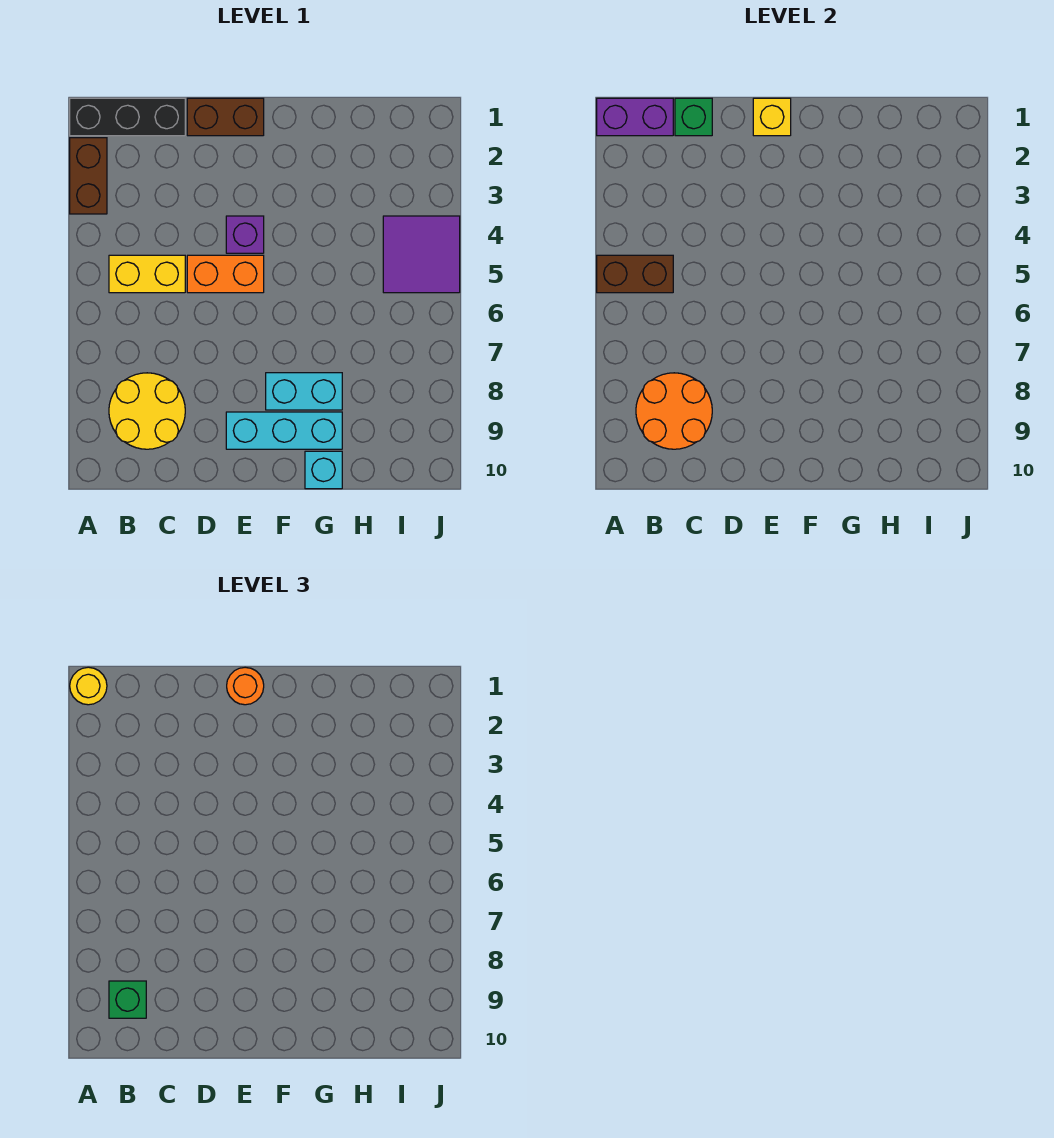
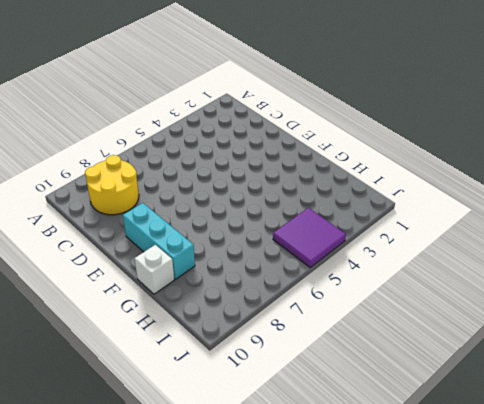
white brick G10 level 1 -> cyan brick G10 level 1
none -> black brick A1:C1 level 1
none -> brown brick A2:A3 level 1
none -> yellow brick B5:C5 level 1

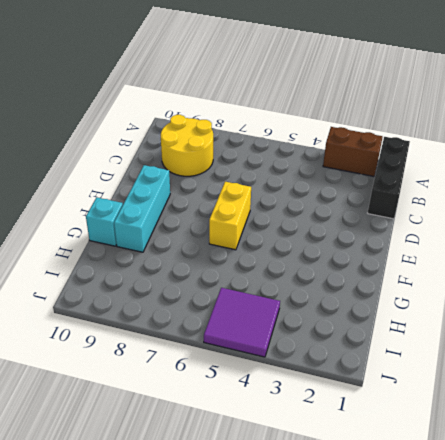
yellow brick E6:F6 level 1 -> yellow brick B5:C5 level 1
none -> brown brick D1:E1 level 1
none -> orange brick D5:E5 level 1
none -> purple brick E4 level 1

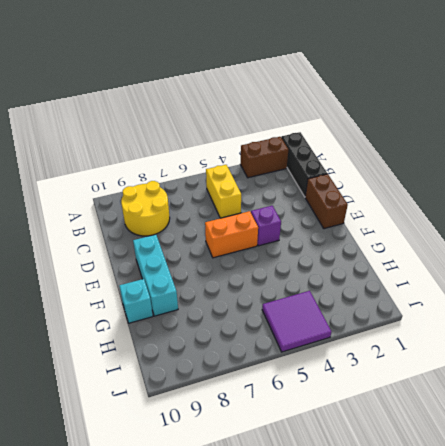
orange brick E5:E6 level 1 -> orange brick D5:E5 level 1
none -> cyan brick F8:G8 level 1
none -> purple brick A1:B1 level 2
none -> brown brick A5:B5 level 2

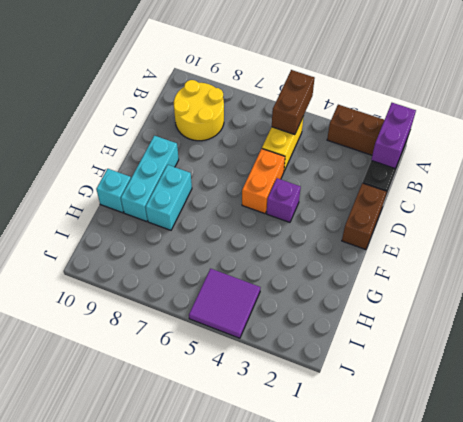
none -> orange round brick B8:C9 level 2
none -> green brick C1 level 2
none -> yellow brick E1 level 2

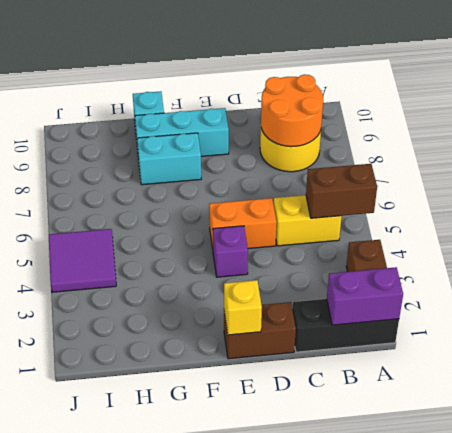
none -> green brick C1 level 2
none -> yellow round brick A1 level 3
none -> green brick B9 level 3

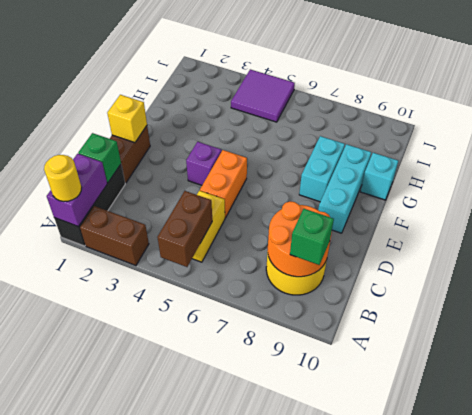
none -> orange round brick E1 level 3

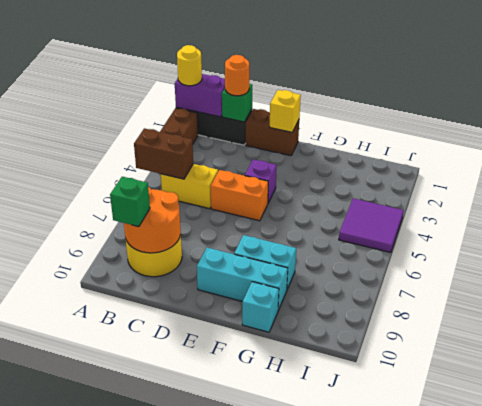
orange round brick C1 level 3 -> orange round brick E1 level 3

